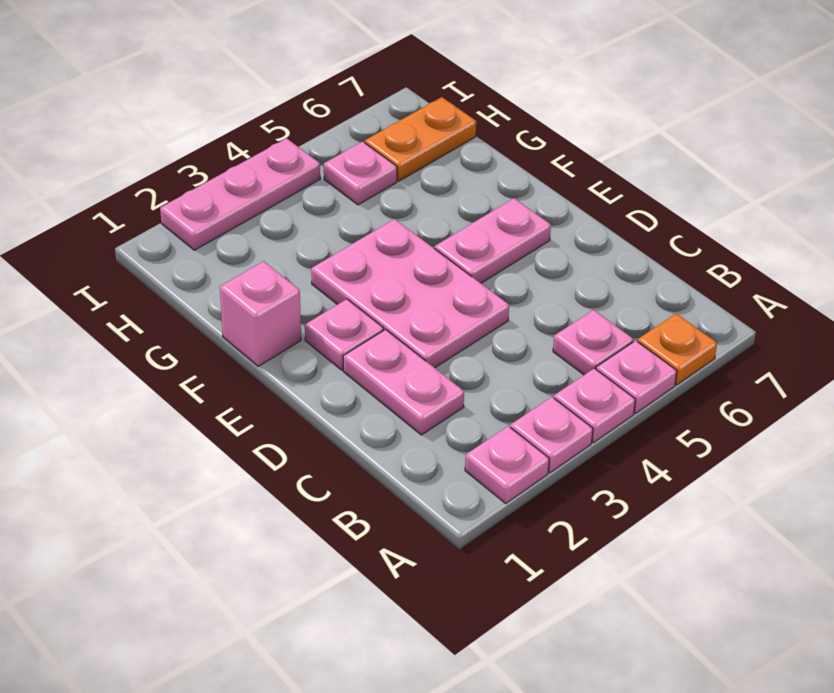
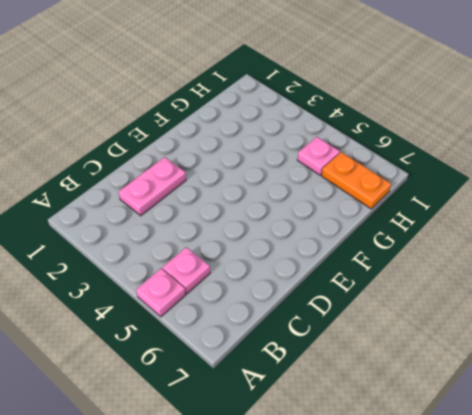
none -> pink plate A2 level 1
none -> pink plate A3 level 1
none -> pink plate A4 level 1

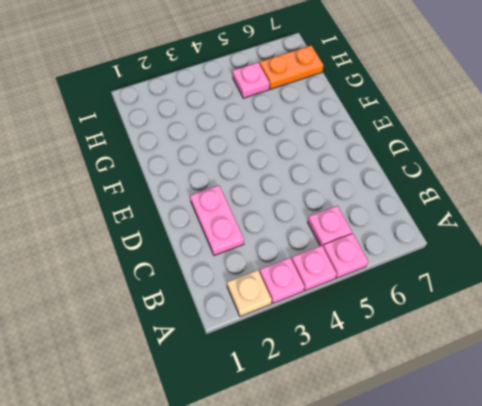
tan plate A2 level 1 -> pink plate A2 level 1
none -> orange plate A6 level 1
none -> pink plate D3:F4 level 1
none -> pink plate E2 level 1

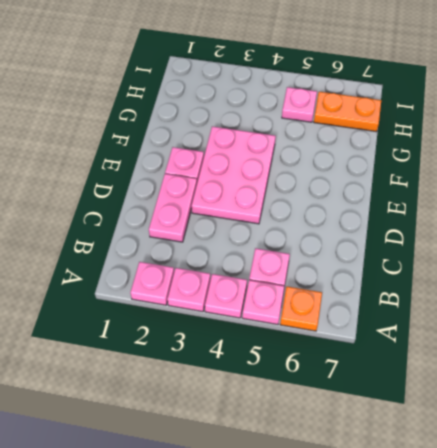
none -> pink plate E5:E6 level 1
none -> pink brick F1 level 1
none -> pink plate I2:I4 level 1

